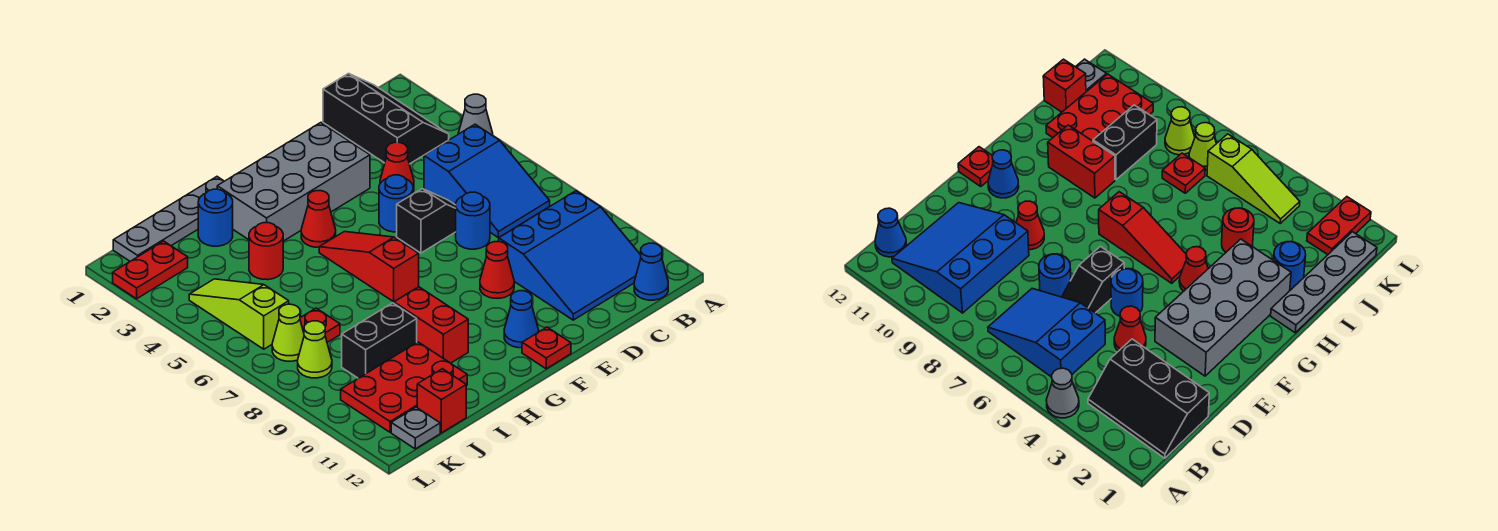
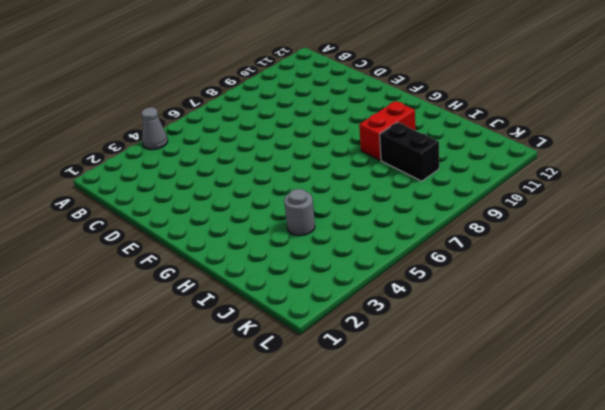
grey round brick I4 level 1 -> red round brick I4 level 1
none -> black slope B1:C3 level 1 top C
none -> blue slope B5:C7 level 1 top 5
none -> blue slope B9:D11 level 1 top 9

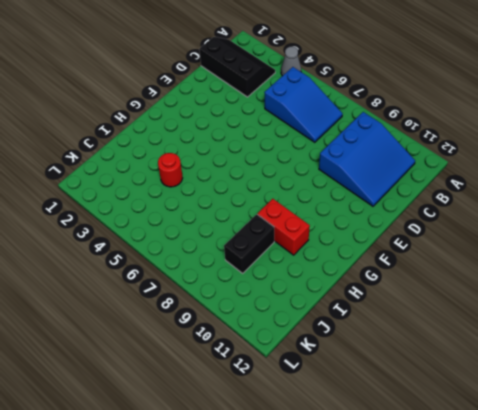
none -> blue cone B12 level 1
none -> red cone D4 level 1
none -> black slope D6:E6 level 1 top E

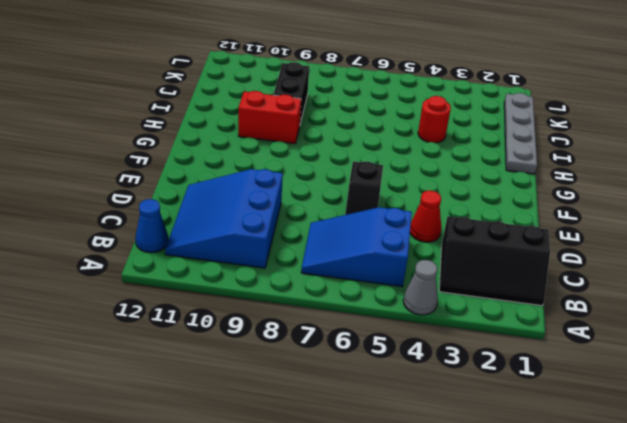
none -> blue round brick D7 level 1
none -> grey brick E2:H3 level 1
none -> blue round brick E5 level 1

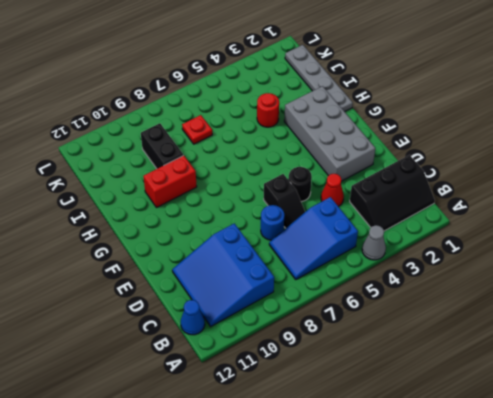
black round brick E5 level 1 -> blue round brick E5 level 1
none -> red cone E9 level 1
none -> blue cone F11 level 1
none -> red plate F12 level 1

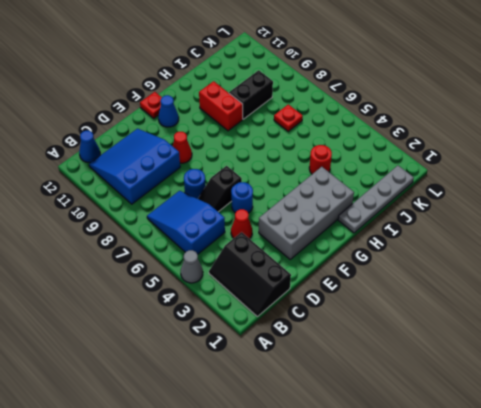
none -> red cone G4 level 1
none -> red slope G5:G7 level 1 top 7
none -> blue round brick I2 level 1

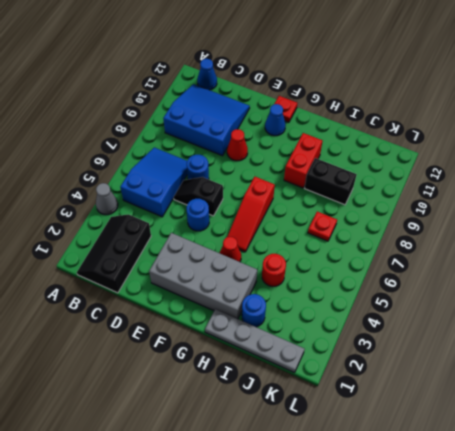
none -> red cone D4 level 1
none -> red plate I10:K11 level 1
none -> red brick J12 level 1

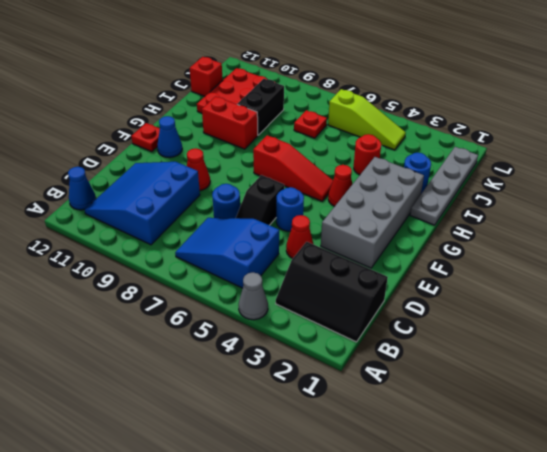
none -> red plate K2:L2 level 1
none -> lime cone K7 level 1
none -> lime cone K8 level 1

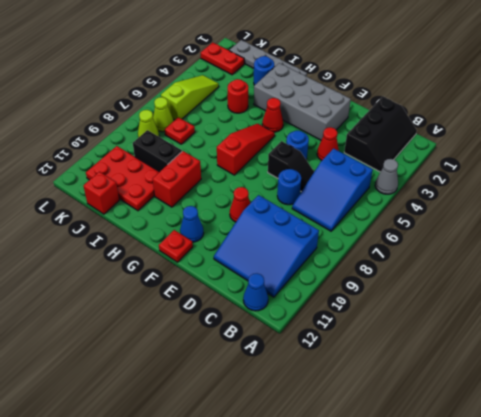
none -> grey plate K12 level 1

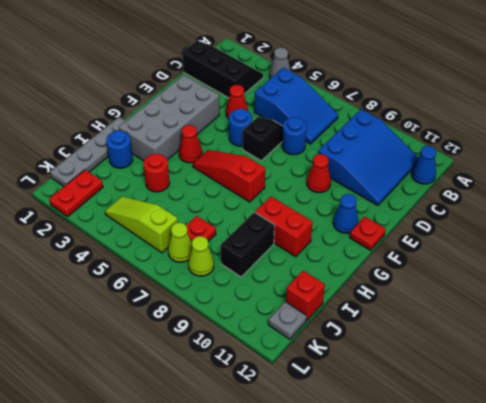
none -> red plate I10:K11 level 1

